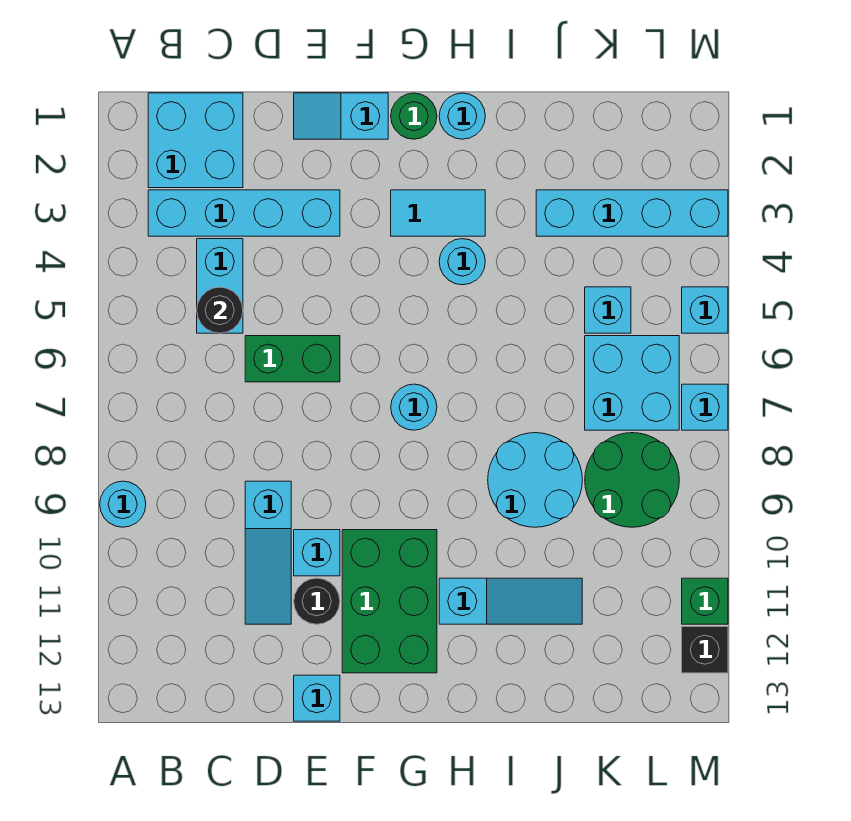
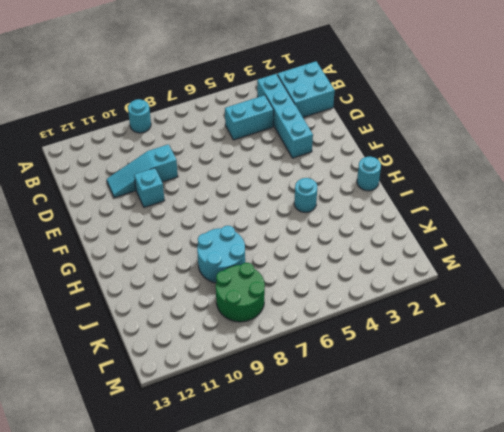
none -> green brick D6:E6 level 1
none -> cyan slope E1:F1 level 1 top F
none -> black round brick E11 level 1

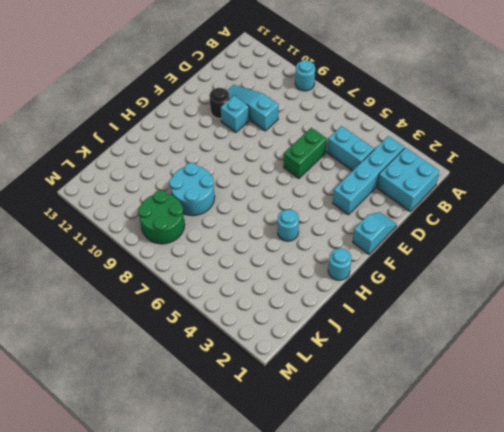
none -> cyan brick E13 level 1
none -> green brick F10:G12 level 1
none -> green round brick G1 level 1

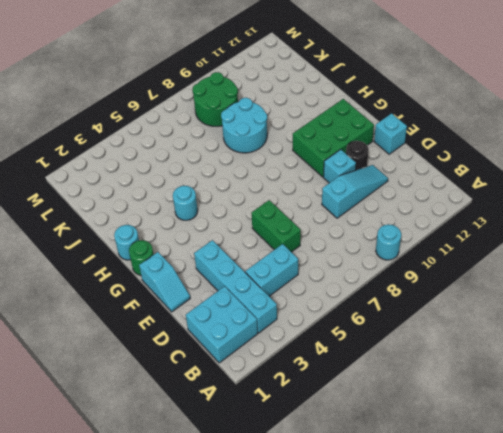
none -> cyan tile G3:H3 level 1
none -> cyan round brick G7 level 1
none -> cyan slope H11:J11 level 1 top H

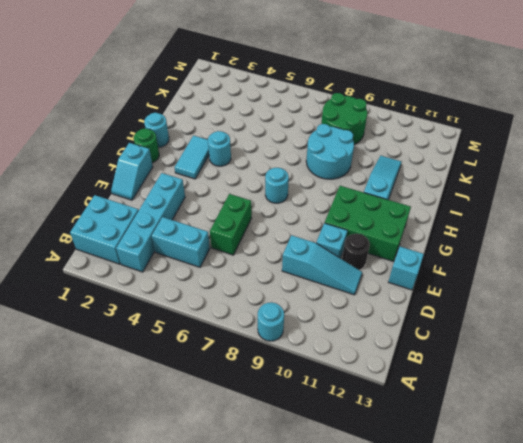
none -> cyan brick J3:M3 level 1
none -> cyan brick K5 level 1
none -> cyan brick K6:L7 level 1

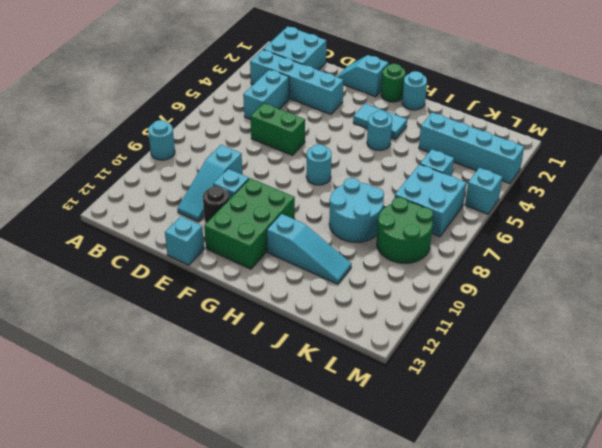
none -> cyan brick M7 level 1
none -> green brick M11 level 1
none -> black brick M12 level 1

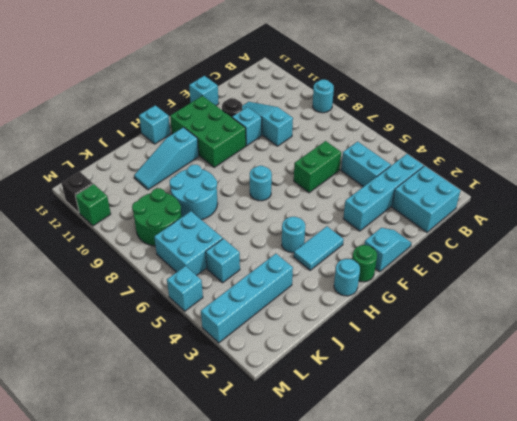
cyan brick H13 level 1 -> cyan brick M7 level 1
none -> black round brick C5 level 2

